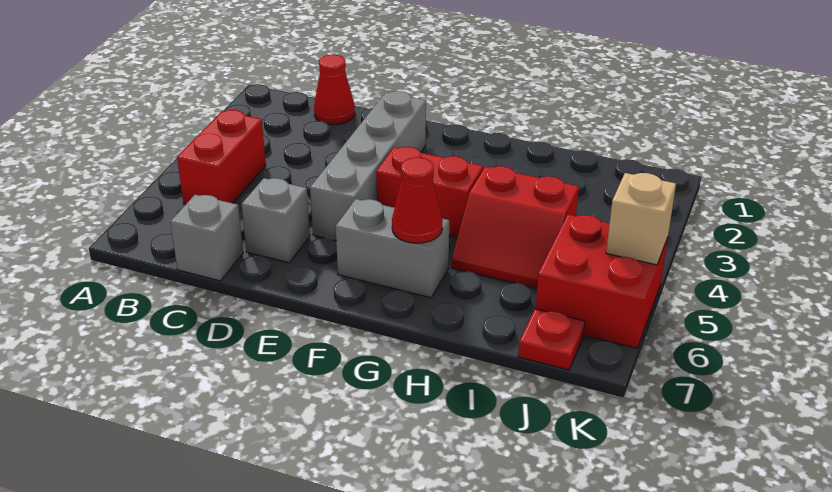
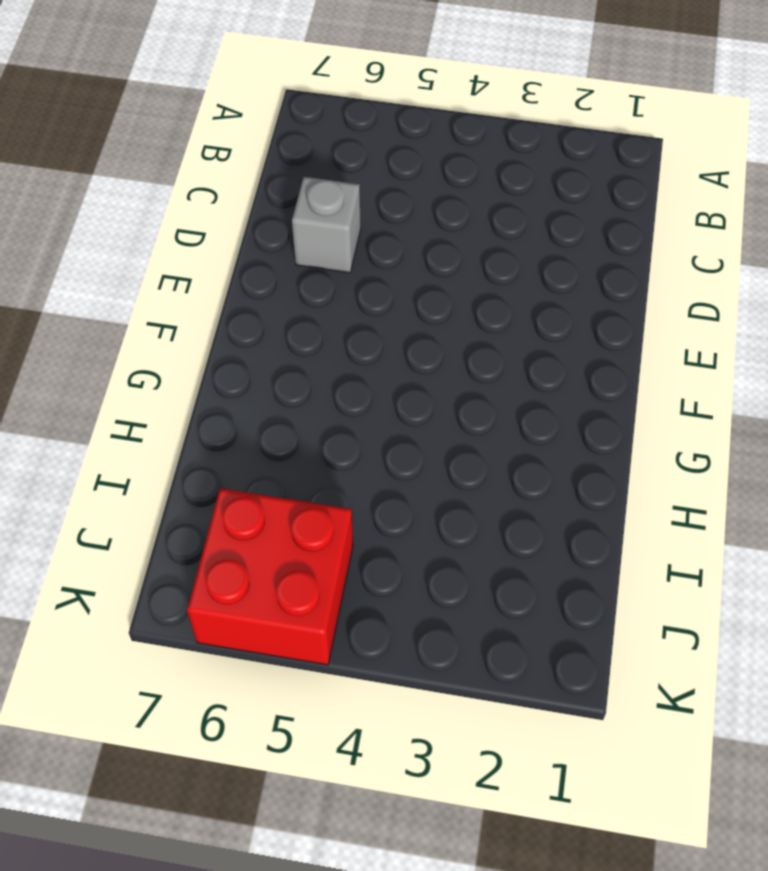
none -> red brick B4:B5 level 1
none -> red cone C1 level 1
none -> grey brick C7 level 1

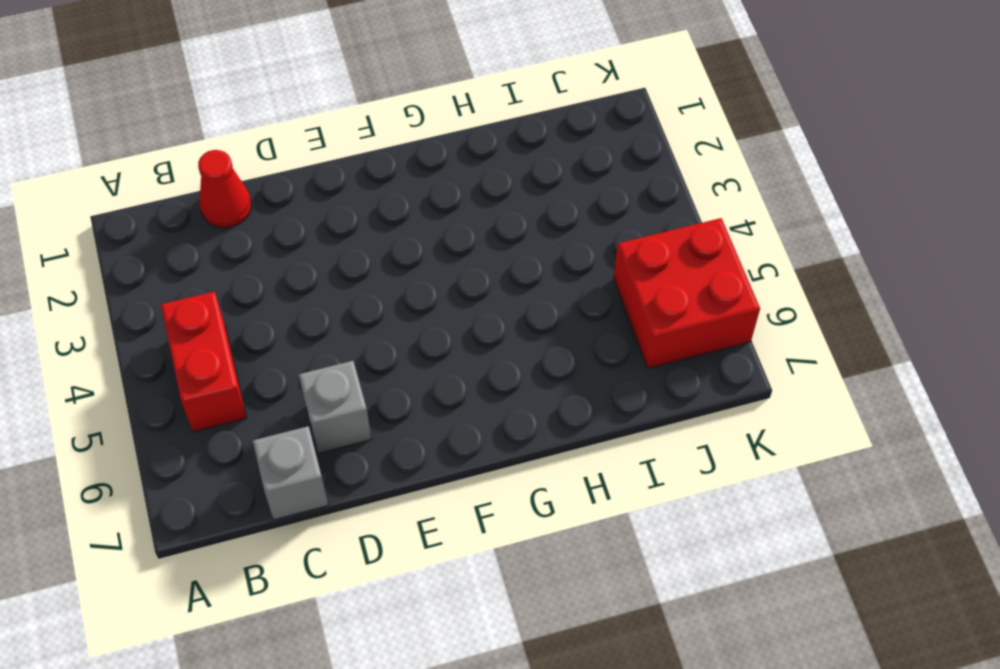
none -> grey brick E2:E5 level 1
none -> red brick F4:G4 level 1
none -> grey brick F6:G6 level 1

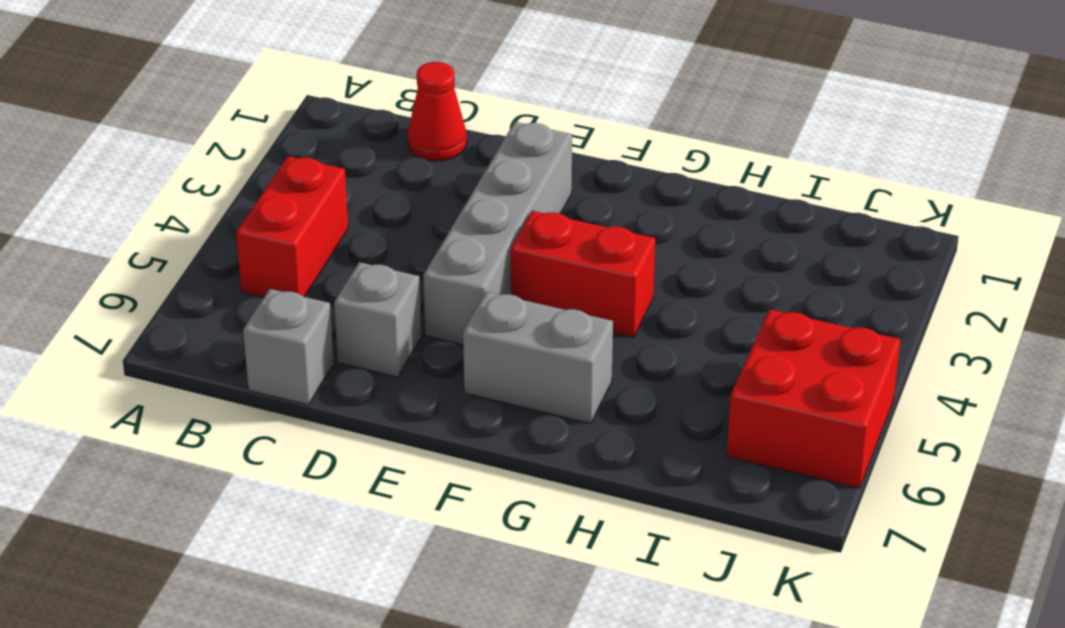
none -> red slope H4:I5 level 1 top 4
none -> red plate J7 level 1
none -> red cone G6 level 2

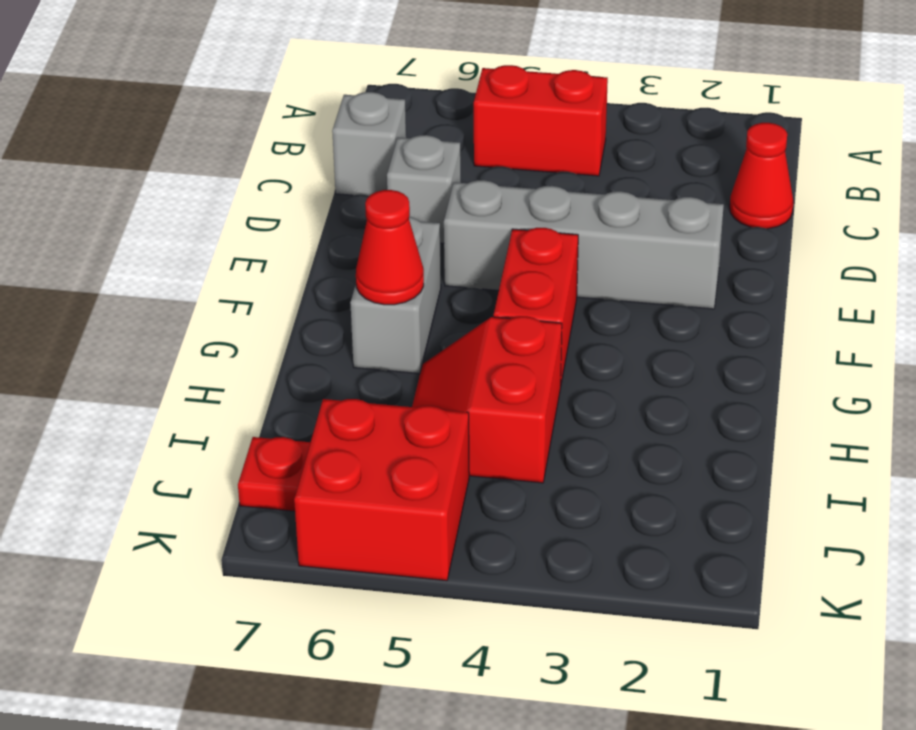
none -> tan brick K5 level 2

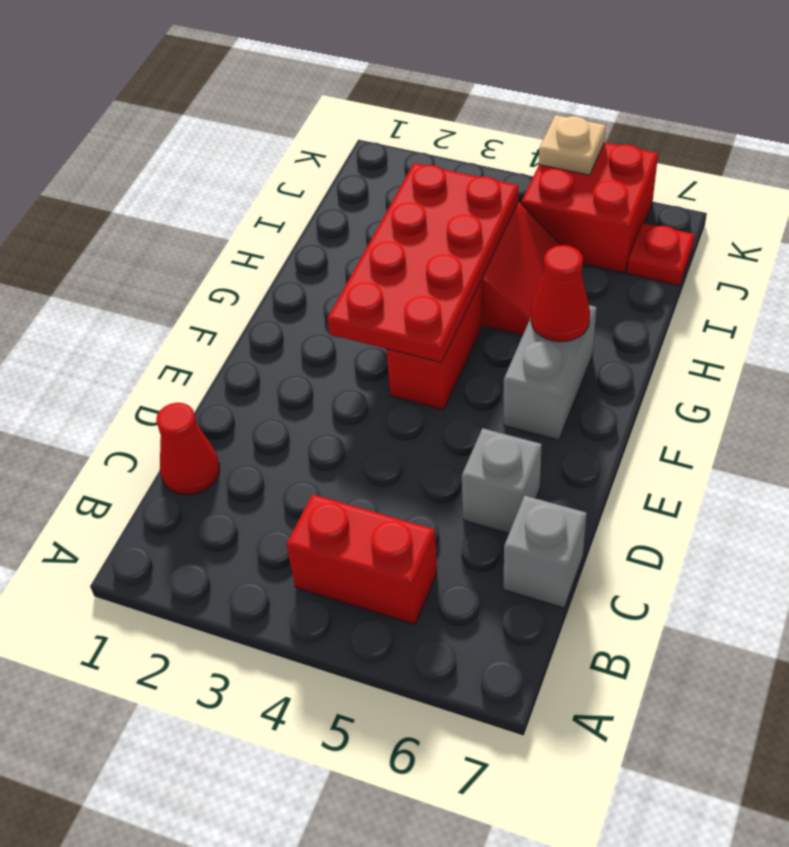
red plate F3:I4 level 2 -> none
tan plate K5 level 2 -> tan brick K5 level 2
none -> grey brick E2:E5 level 1

